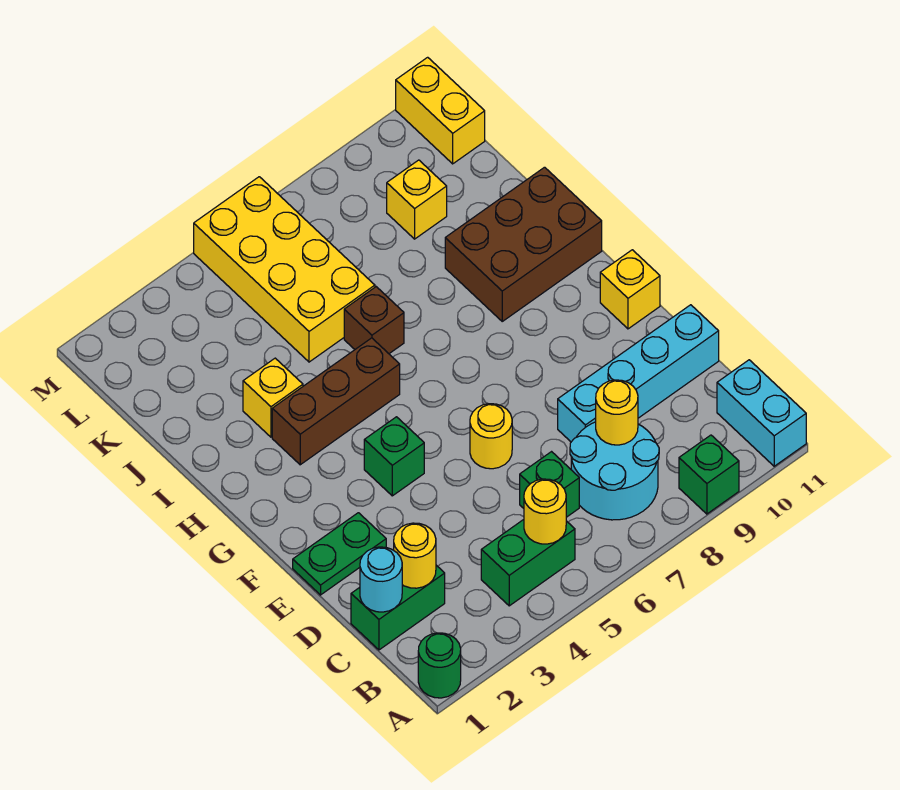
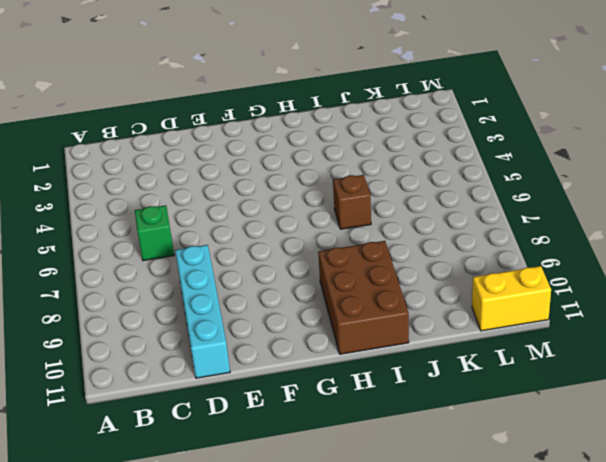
none -> green round brick A1 level 1
none -> green brick A9 level 1
none -> cyan brick A11:B11 level 1

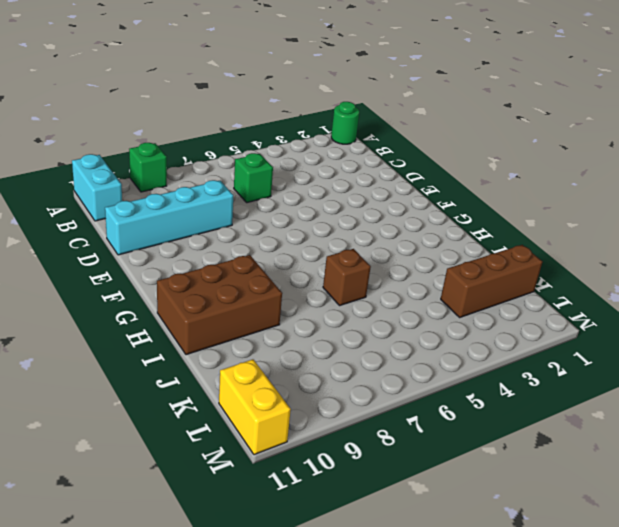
brown brick K1:K3 level 1 -> brown brick H3:H5 level 1
none -> green brick B4:B5 level 1
none -> cyan round brick B7:C8 level 1
none -> green brick C1:C2 level 1

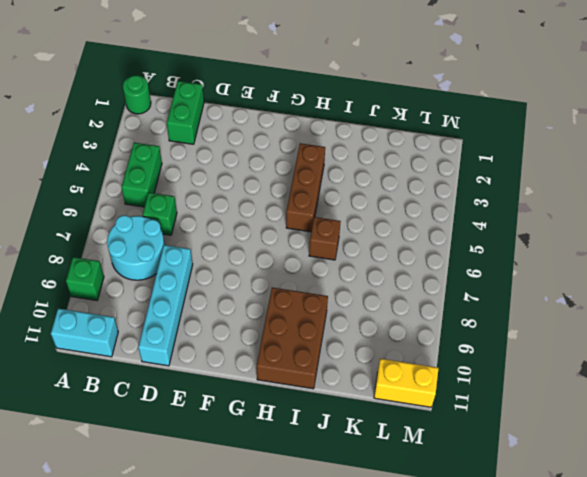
none -> green plate E1:E2 level 1
none -> yellow round brick E6 level 1
none -> green brick F4 level 1

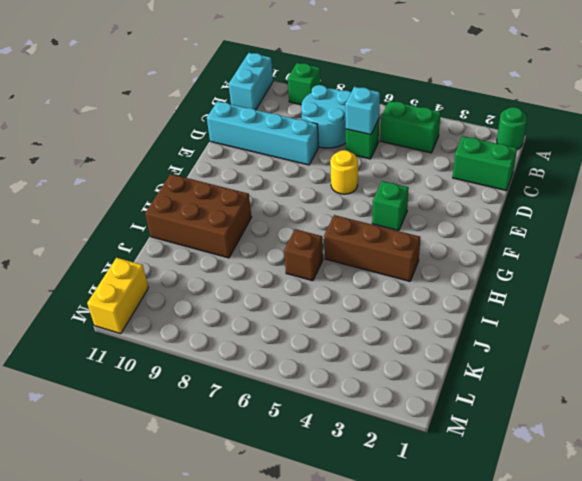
cyan brick C6 level 2 -> none
none -> green plate E1:E2 level 1
none -> yellow brick F11 level 1
none -> yellow brick I3 level 1

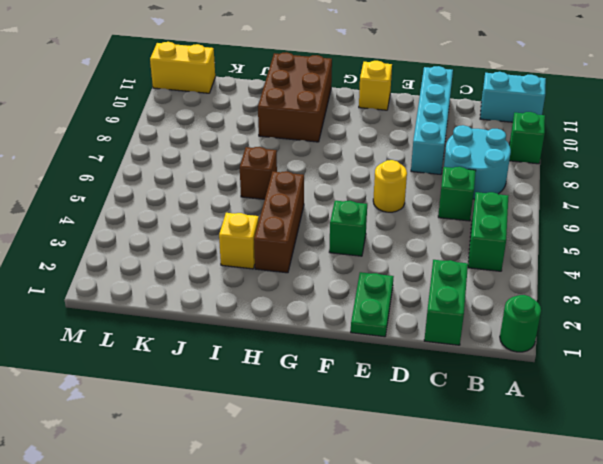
none -> yellow brick J5:M6 level 1
none -> yellow brick K9 level 1
none -> yellow round brick B5 level 2

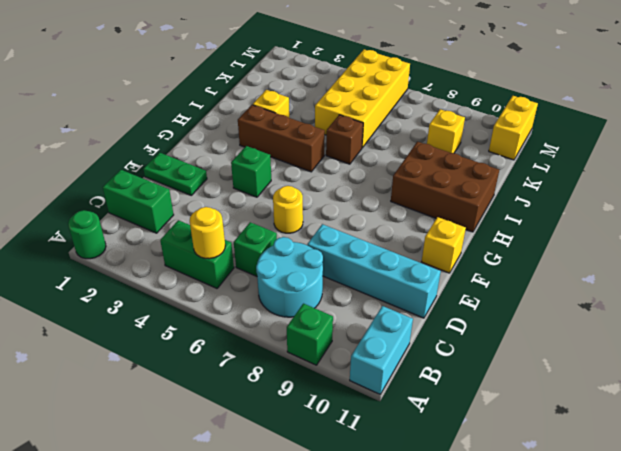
none -> cyan round brick C1 level 2
none -> yellow round brick C2 level 2
none -> yellow round brick C8 level 2

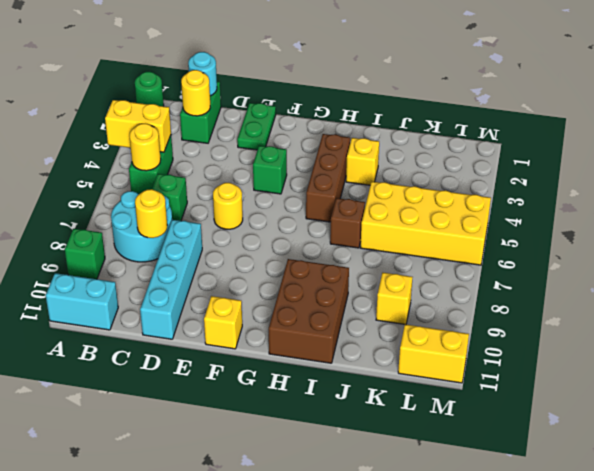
yellow brick A4:B4 level 2 -> none

